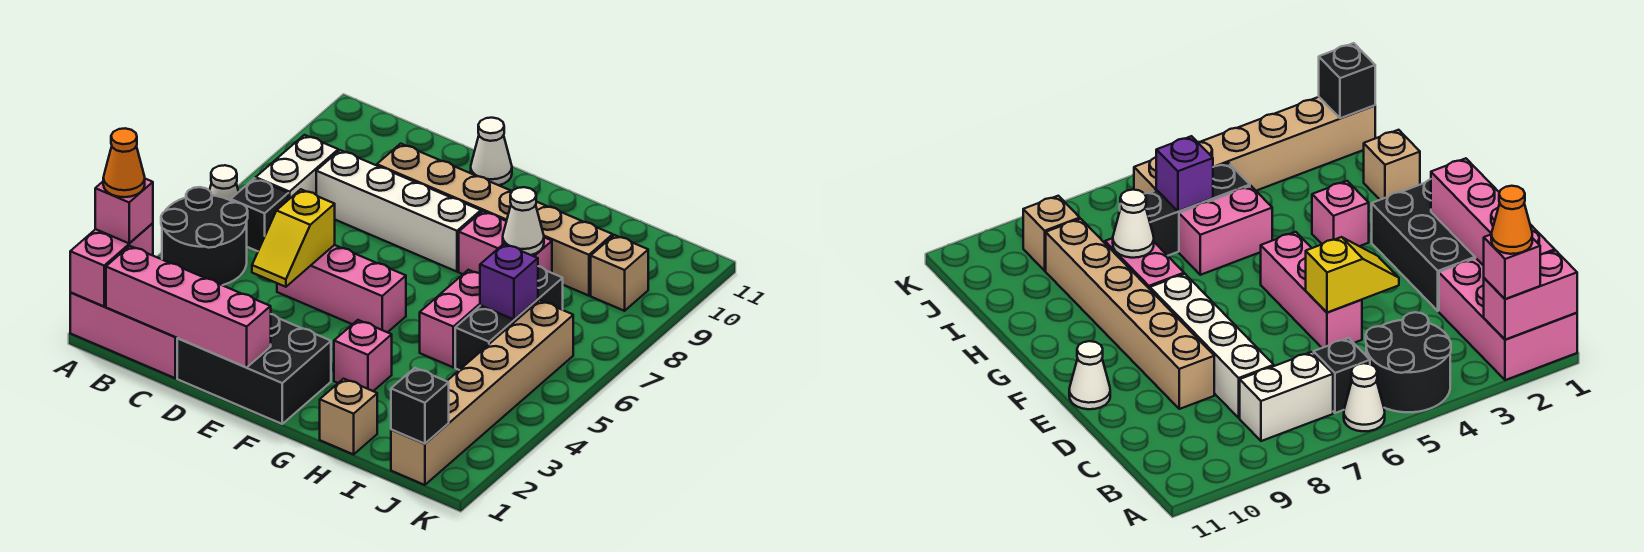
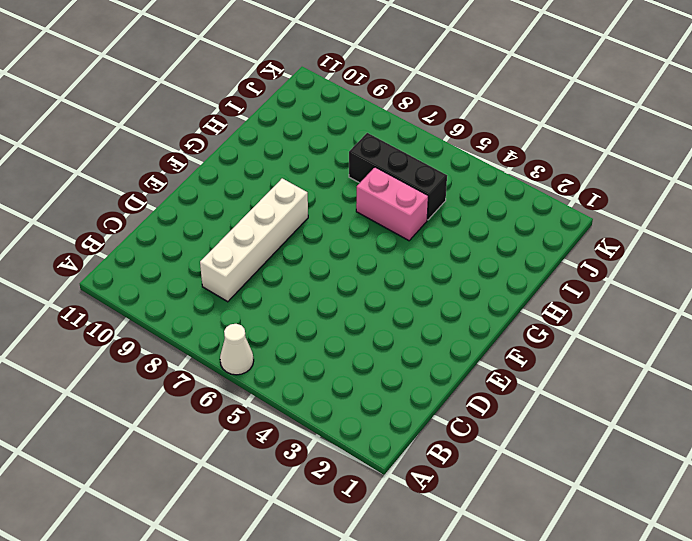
none -> pink brick A1:C2 level 1
none -> black round brick A4:B5 level 1
none -> black brick B6 level 1

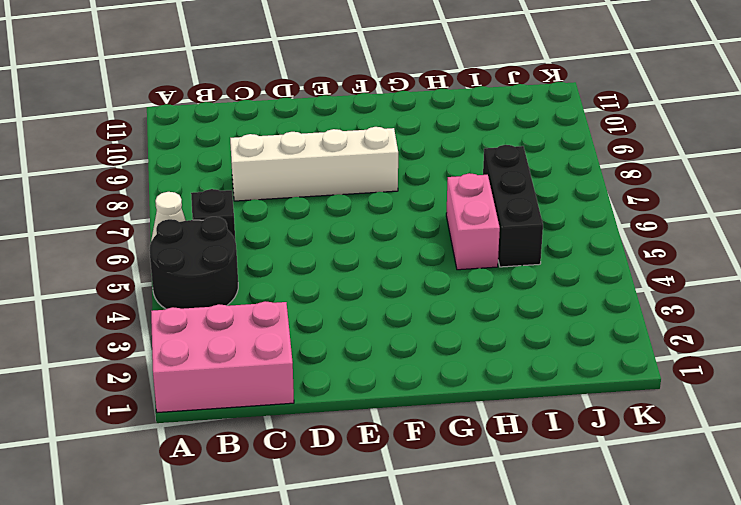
none -> white brick B7:B8 level 1
none -> black brick D1:F2 level 1
none -> pink brick D5:F5 level 1

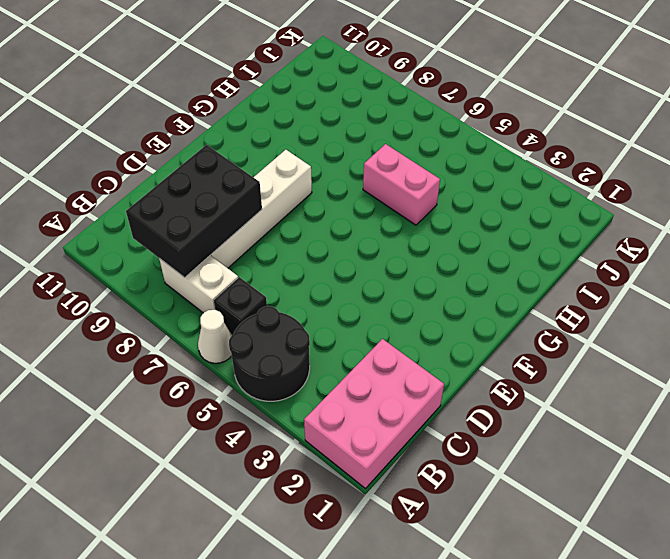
black brick B8:D9 level 2 -> black brick D1:F2 level 1
none -> pink brick D5:F5 level 1
none -> tan brick D9:I9 level 1
none -> white cone E11 level 1

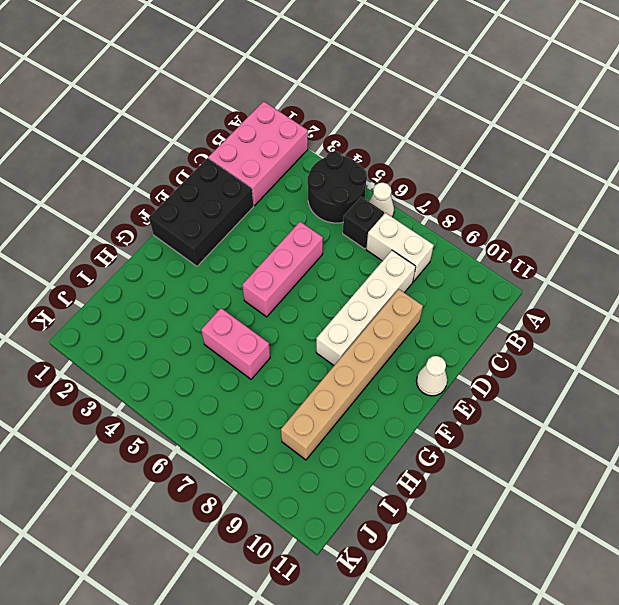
none -> pink brick G3 level 1
none -> pink brick G8:H8 level 1
none -> tan brick H1 level 1

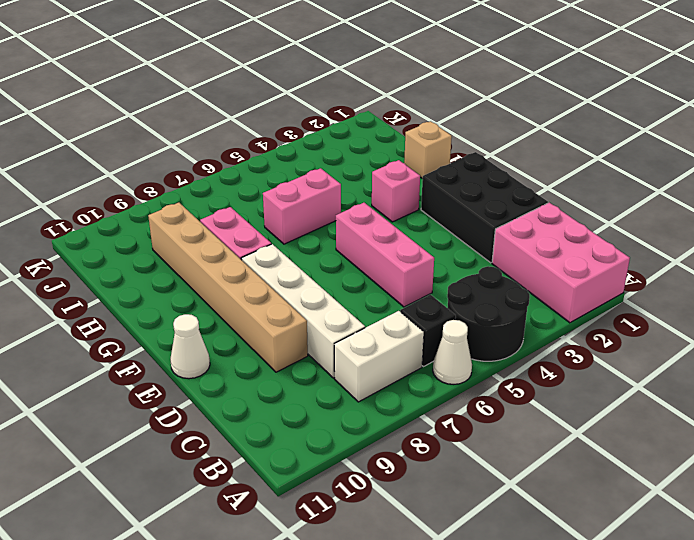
none -> black brick I5:I7 level 1
none -> tan brick J1:J6 level 1
none -> tan brick J9 level 1

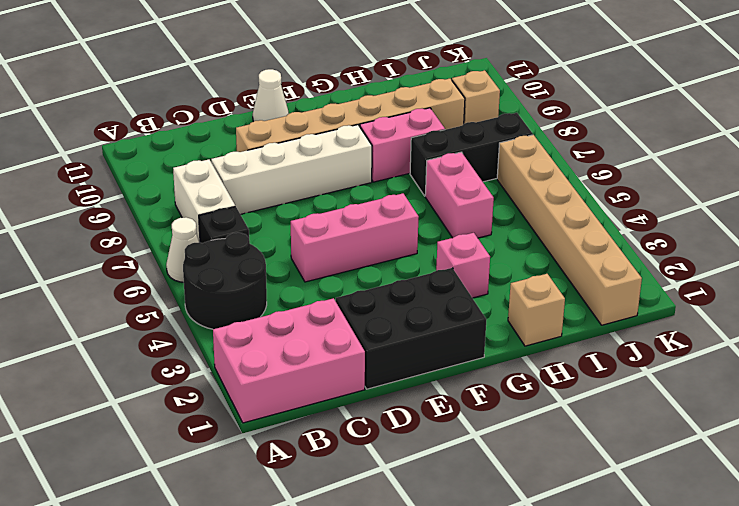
black brick H7:J7 level 1 -> black brick I5:I7 level 1
none -> pink brick A1:A2 level 2
none -> pink brick B1:E1 level 2
none -> yellow slope D4:D5 level 2 top 5

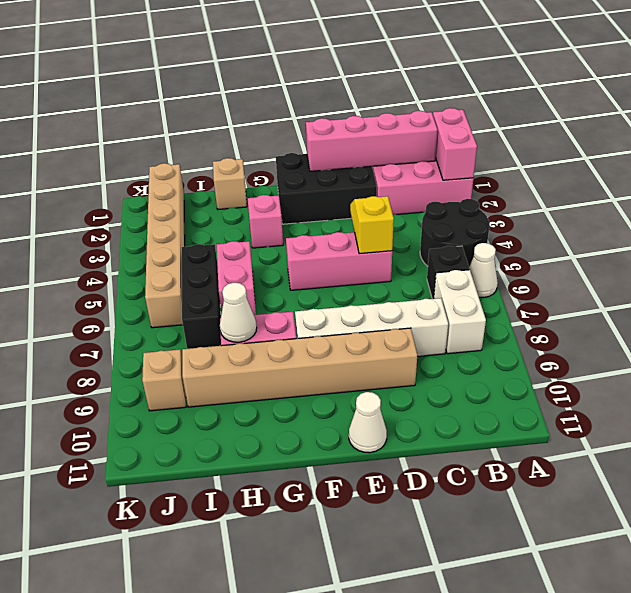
none -> purple brick I6 level 2
none -> black brick J1 level 2
none -> pink brick A2 level 3

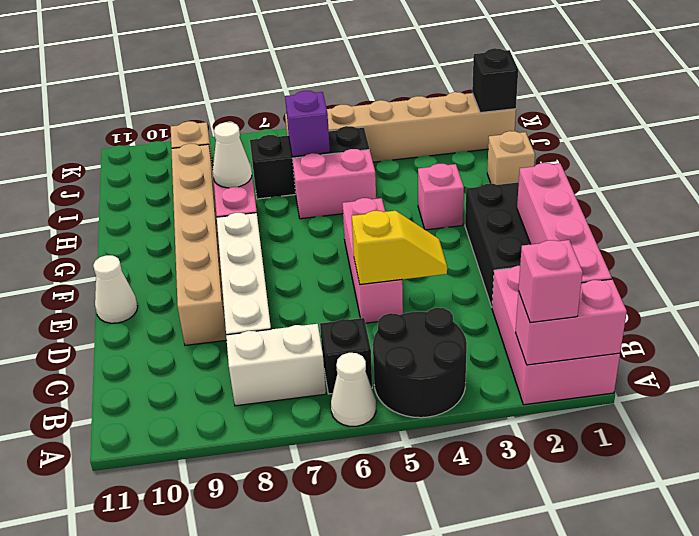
none -> orange cone A2 level 4

